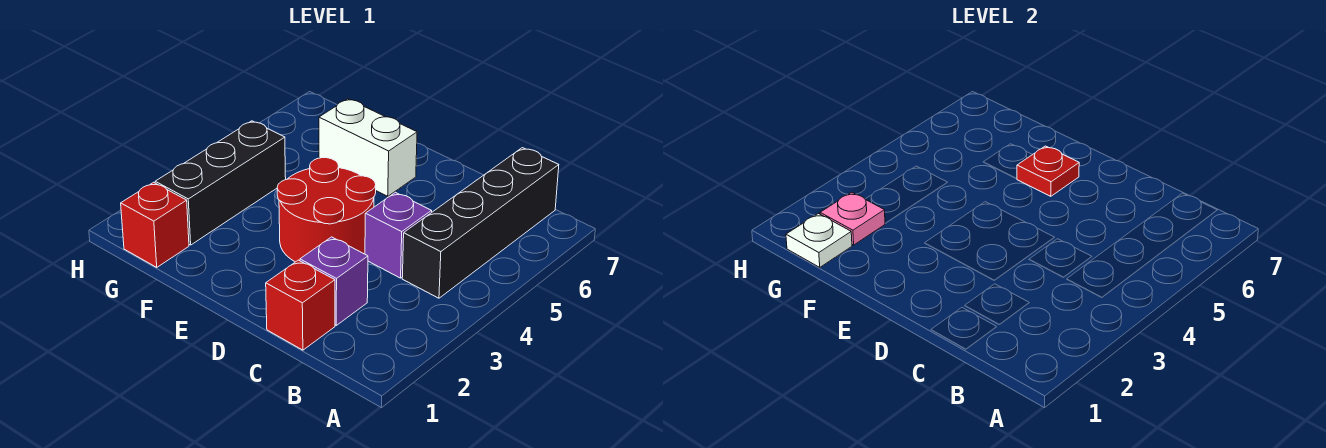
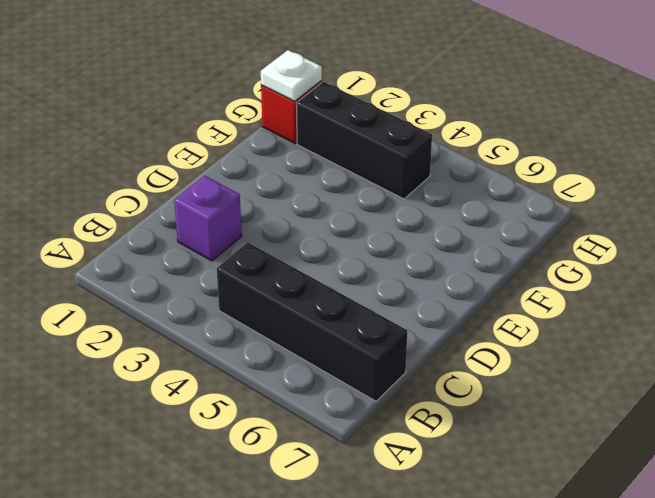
none -> red brick C1 level 1
none -> purple brick C4 level 1

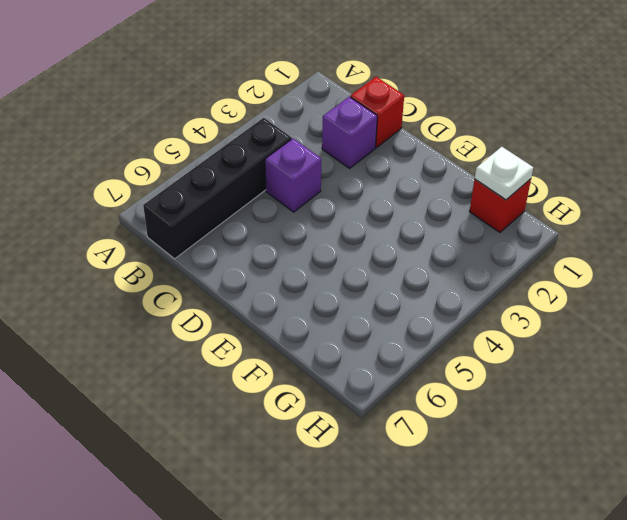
none -> red round brick D3:E4 level 1
none -> white brick E6:F6 level 1

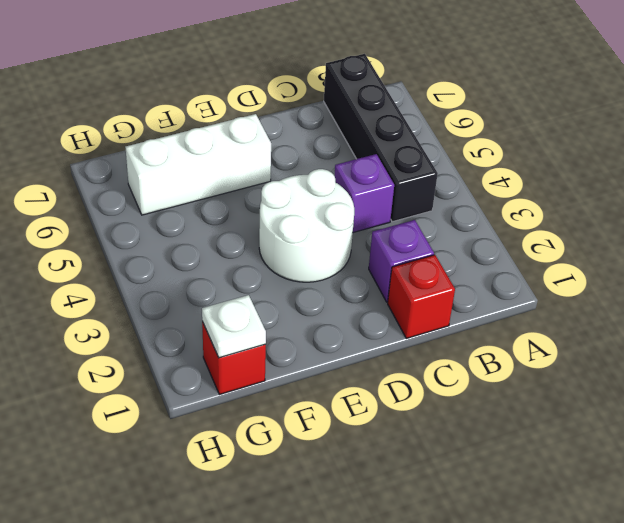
white round brick D3:E4 level 1 -> red round brick D3:E4 level 1
white brick E6:G6 level 1 -> white brick E6:F6 level 1
none -> black brick G2:G4 level 1
none -> red plate E6 level 2

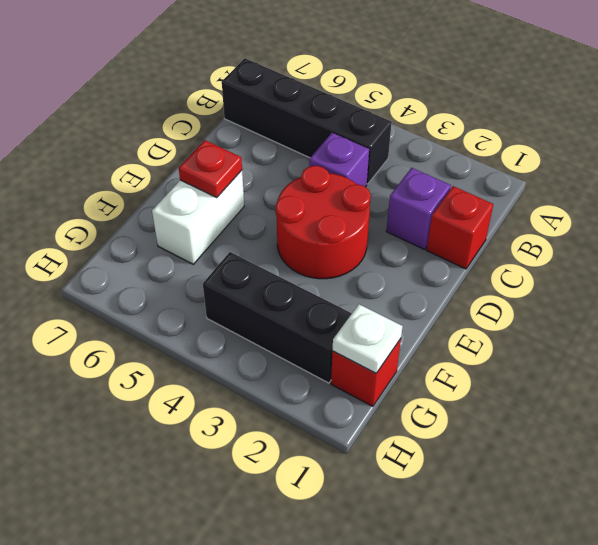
none -> pink plate G2 level 2

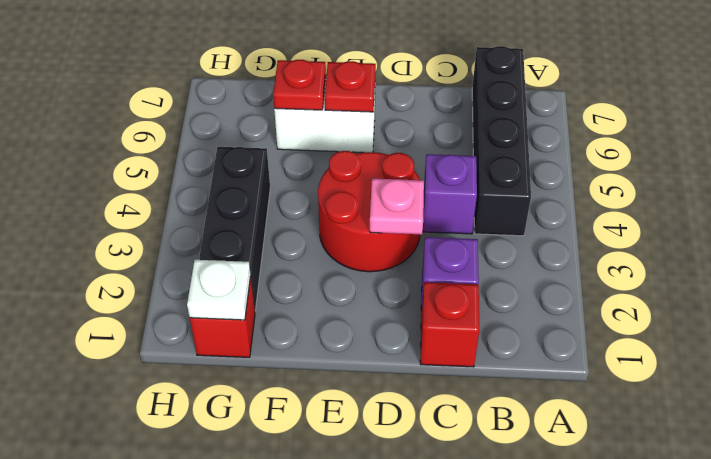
pink plate D3 level 2 -> pink plate G2 level 2
red plate F6 level 2 -> none

